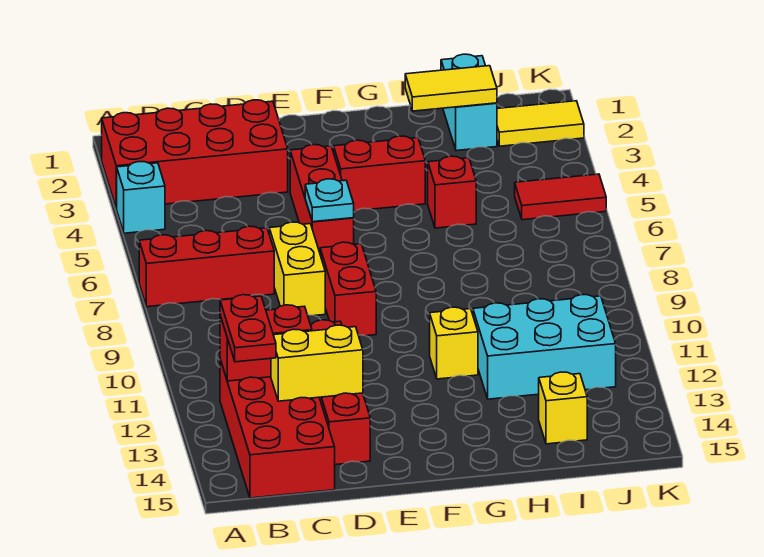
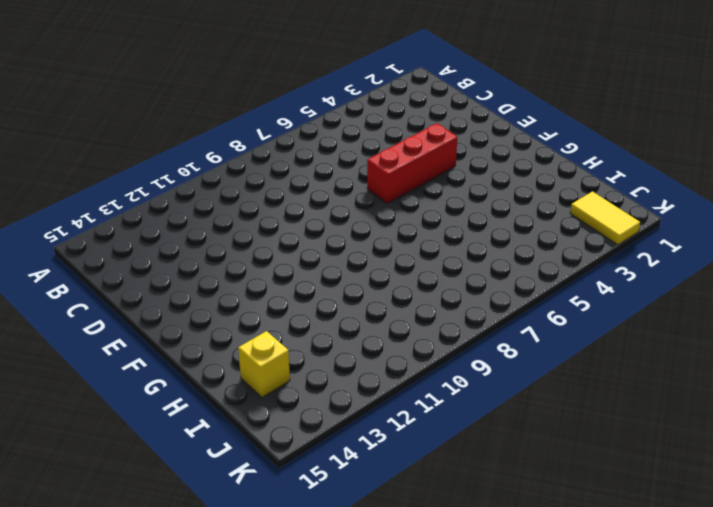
none -> red brick A2:D3 level 1
none -> cyan brick A4 level 1
none -> red brick A7:C7 level 1

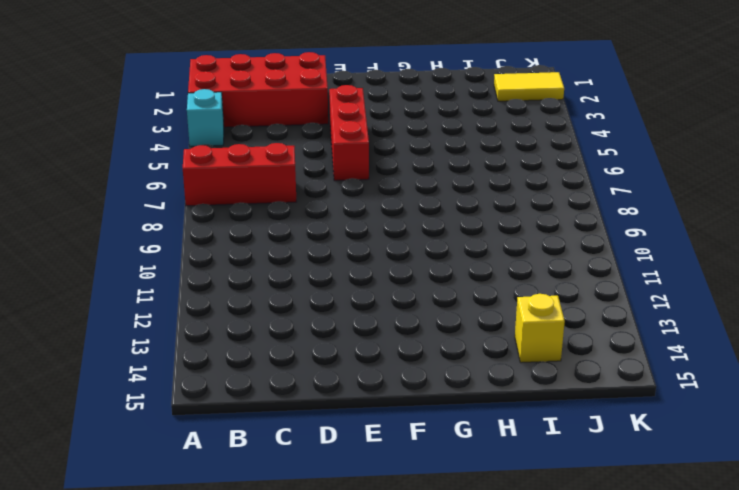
none -> red brick B12:C15 level 1
none -> yellow brick D7:D8 level 1
none -> red brick D11:D14 level 1

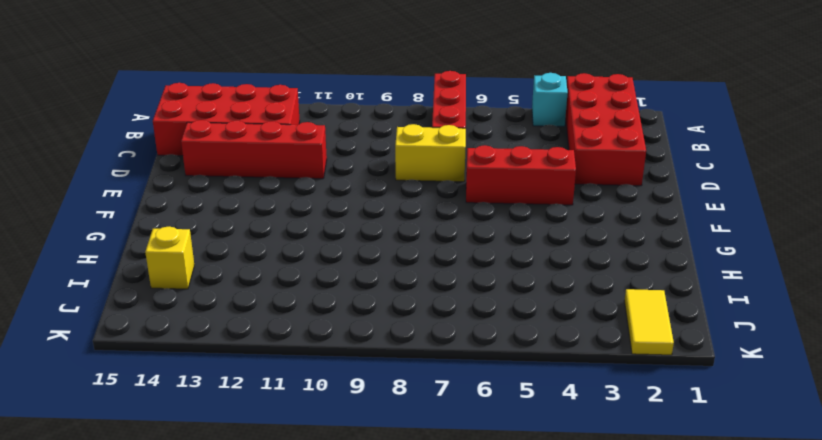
none -> red brick E8:E9 level 1
none -> red brick F4:G4 level 1
none -> yellow brick G11 level 1

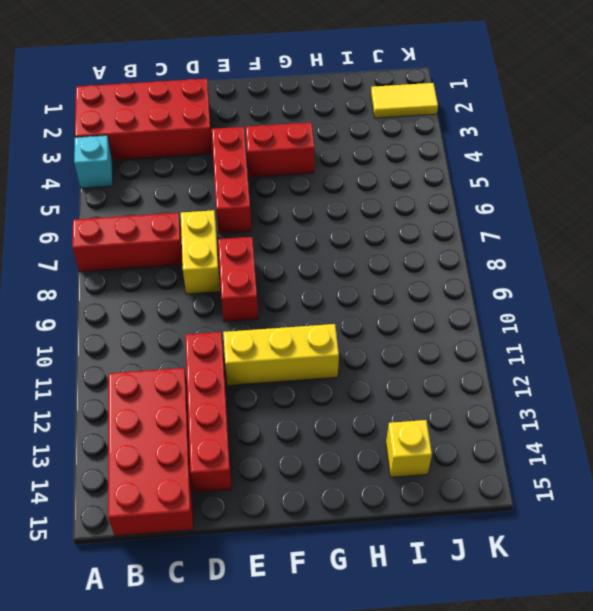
yellow brick E11:G11 level 1 -> yellow brick G11 level 1
none -> red brick H5 level 1
none -> cyan brick H11:J12 level 1
none -> cyan brick I1:I2 level 1

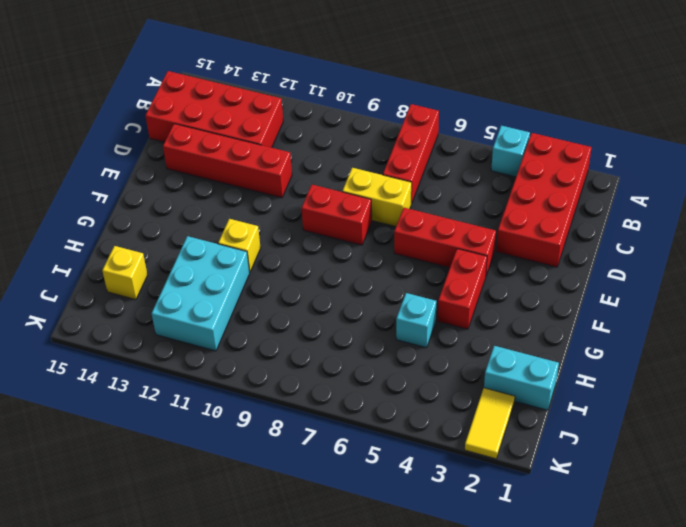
cyan brick H5 level 1 -> red brick H5 level 1
none -> red tile J5:K5 level 1
none -> red brick B12:C12 level 2
none -> yellow brick C13:D13 level 2

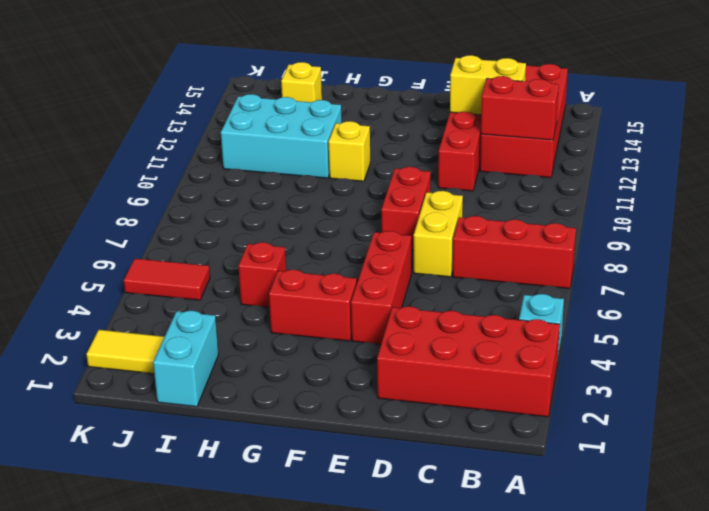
none -> cyan plate E6 level 2
none -> yellow tile H2:I2 level 2
none -> red plate B12:B13 level 3

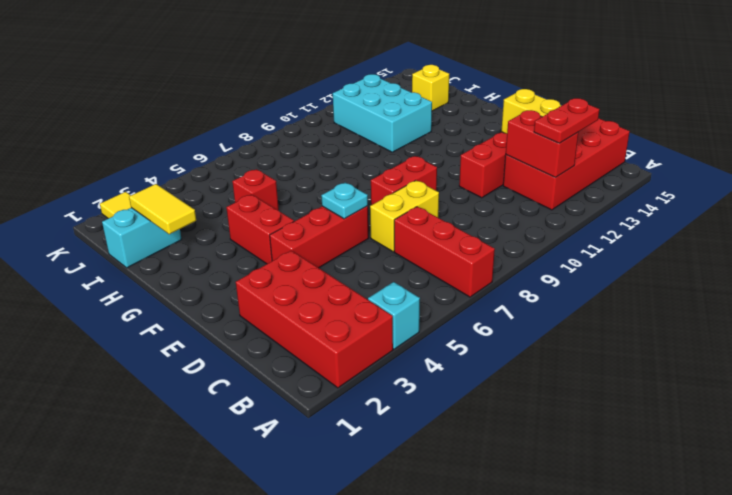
none -> yellow brick G11 level 1
none -> red tile J5:K5 level 1

